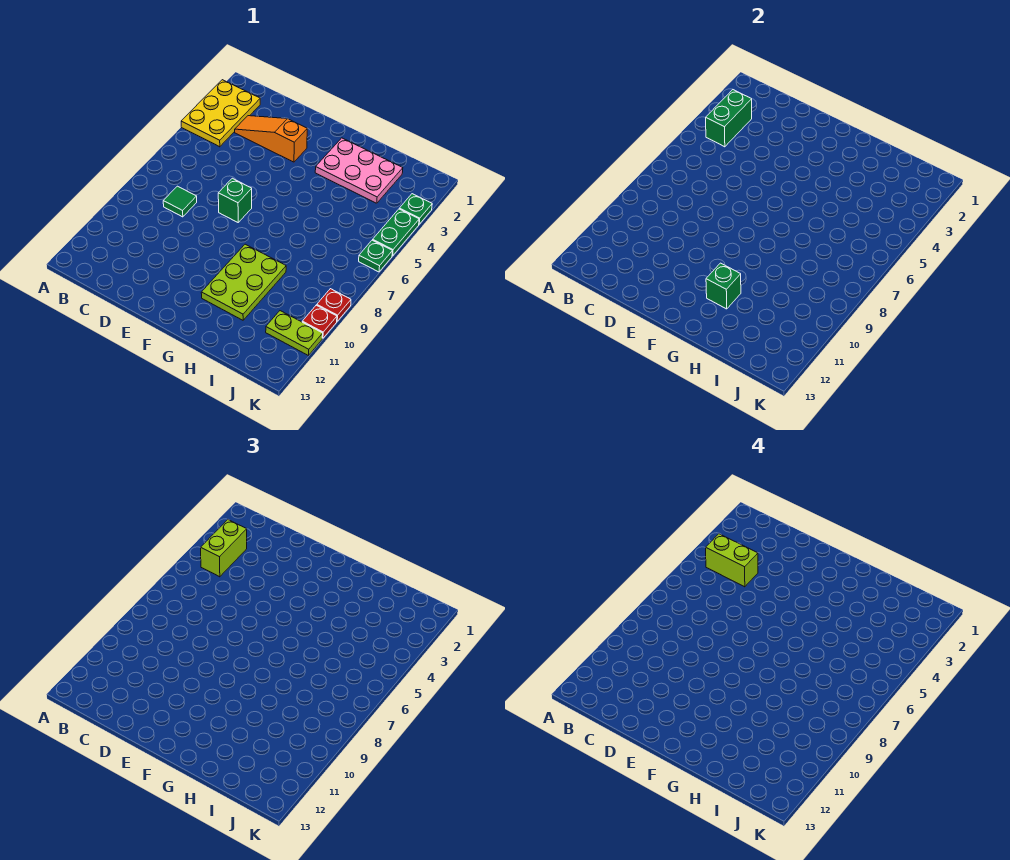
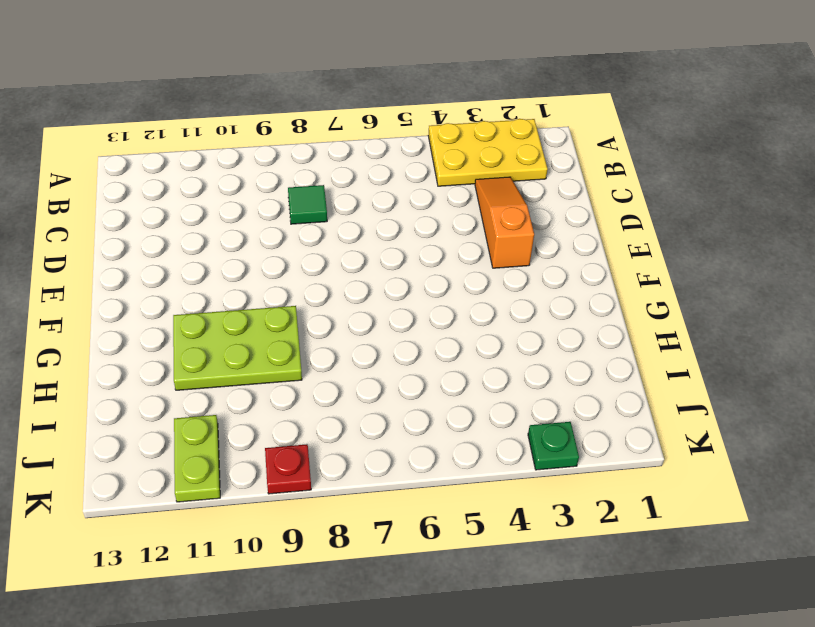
none -> green brick E7 level 1
none -> pink plate G2:I3 level 1
none -> green plate K4:K5 level 1

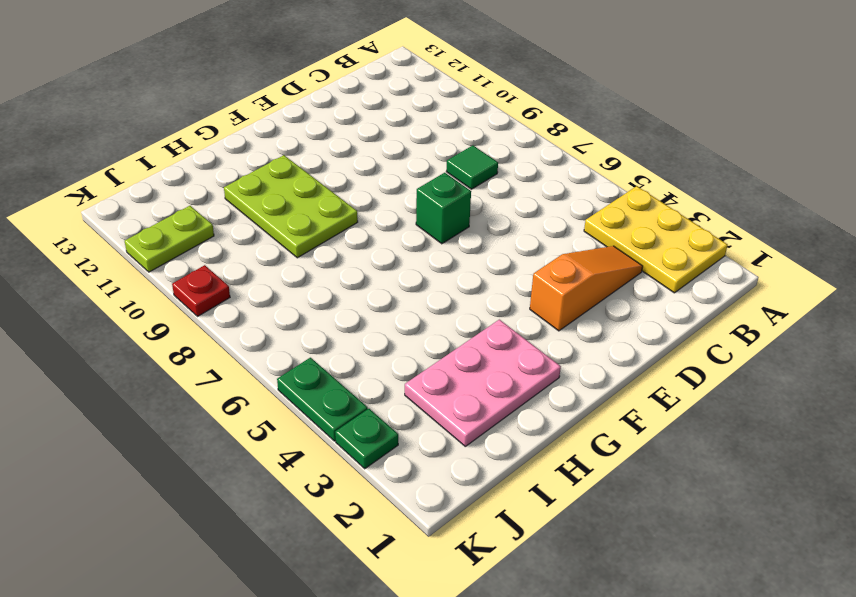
none -> green plate K6 level 1
none -> red plate K10 level 1
none -> green brick B3:B4 level 2

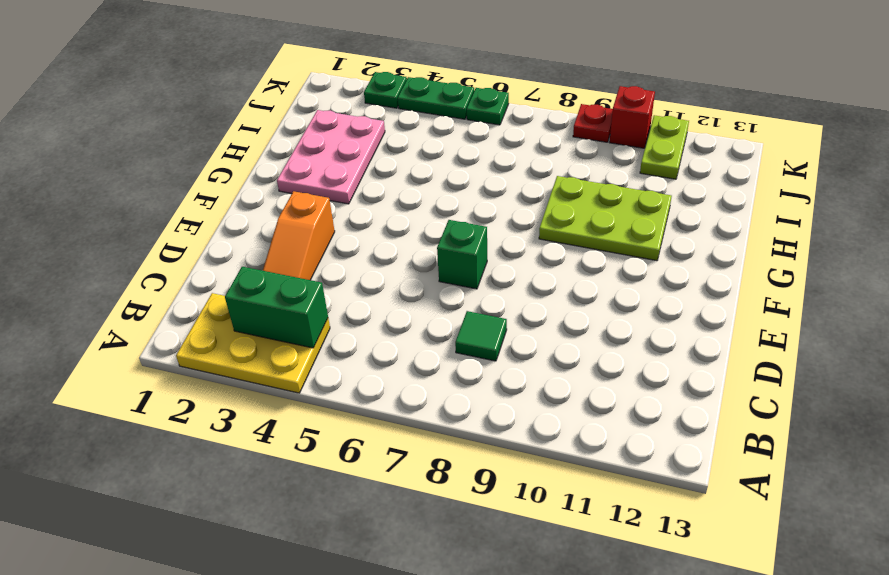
red brick K10 level 1 -> red plate K10 level 1
none -> green brick G11 level 2
none -> lime brick B3:B4 level 3
none -> lime brick B4:C4 level 4

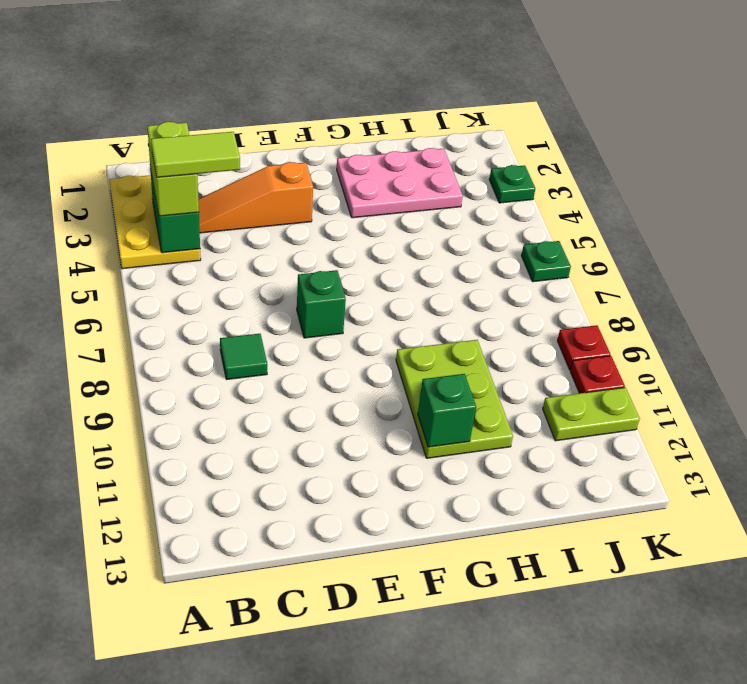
lime tile B4:C4 level 4 -> lime brick B4:C4 level 4
none -> green plate K4:K5 level 1

